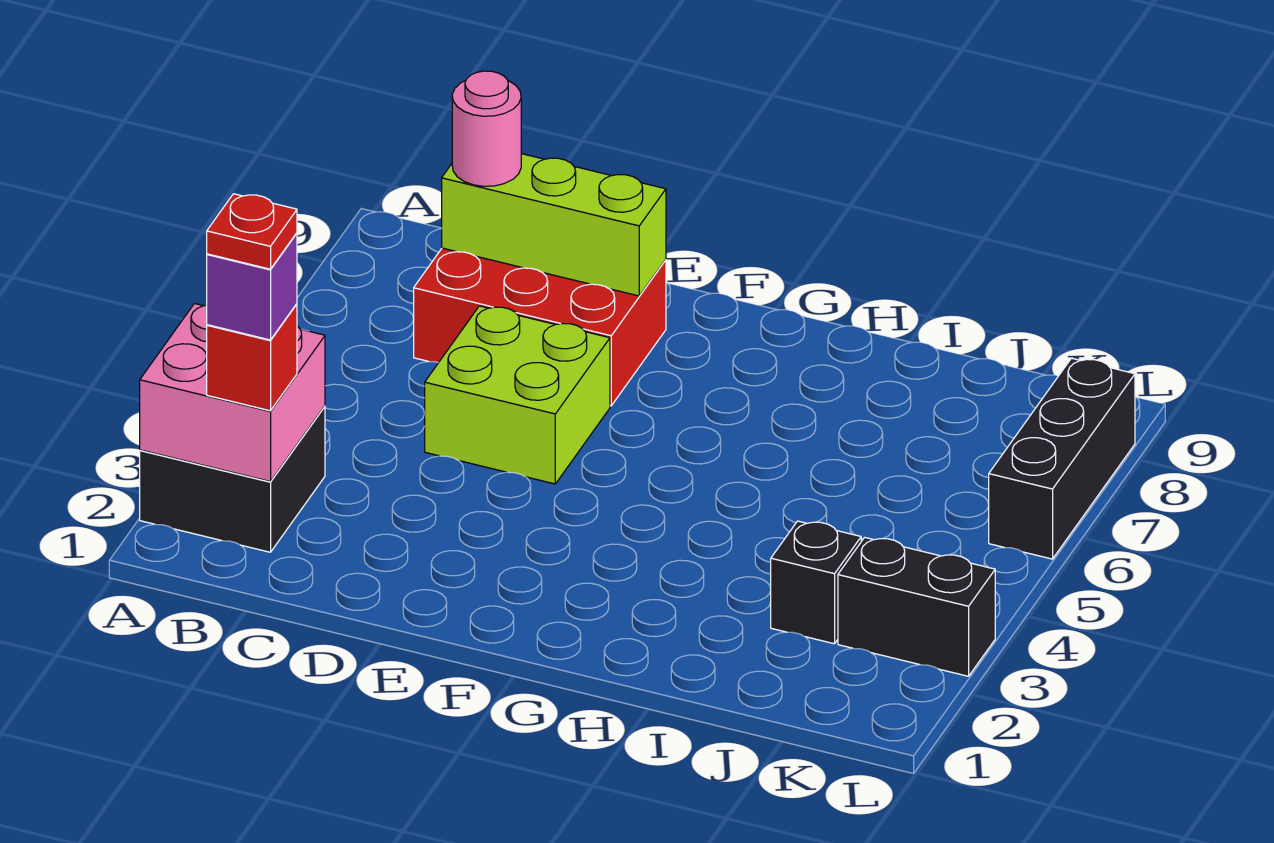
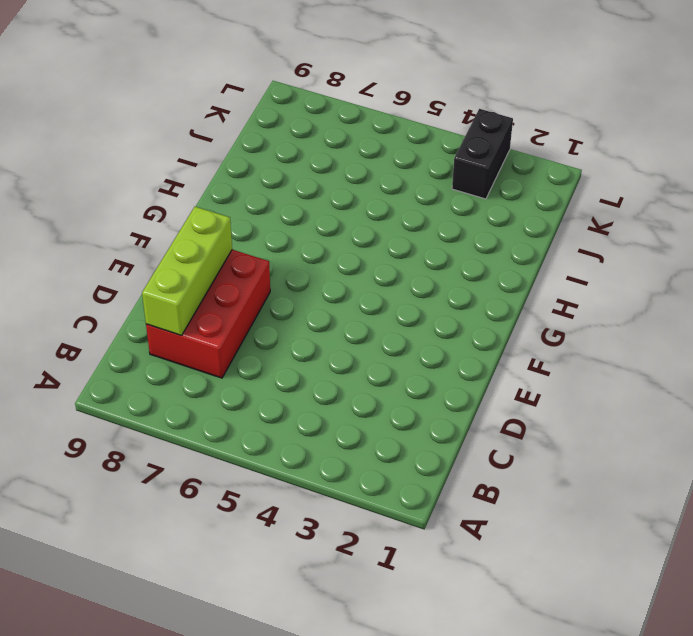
none -> black brick A2:B3 level 1
none -> lime brick D5:E6 level 1
none -> black brick J3 level 1

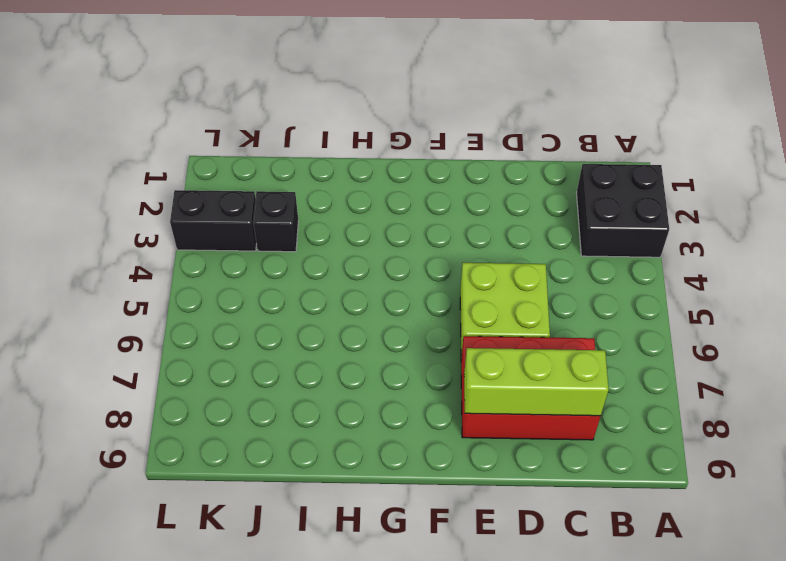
none -> black brick L6:L8 level 1
none -> pink brick A2:B3 level 2
none -> red brick B2 level 3

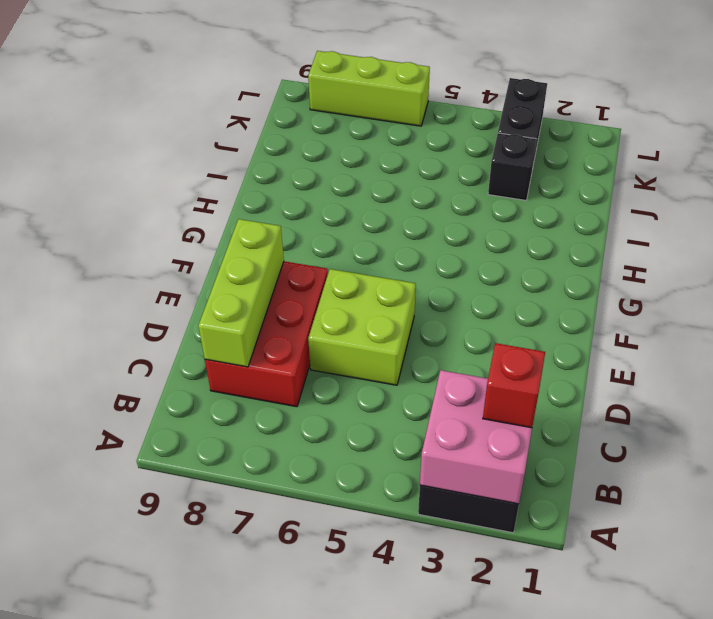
lime brick L6:L8 level 1 -> black brick L6:L8 level 1
none -> pink round brick C8 level 3
none -> purple brick B2 level 4
none -> red plate B2 level 5

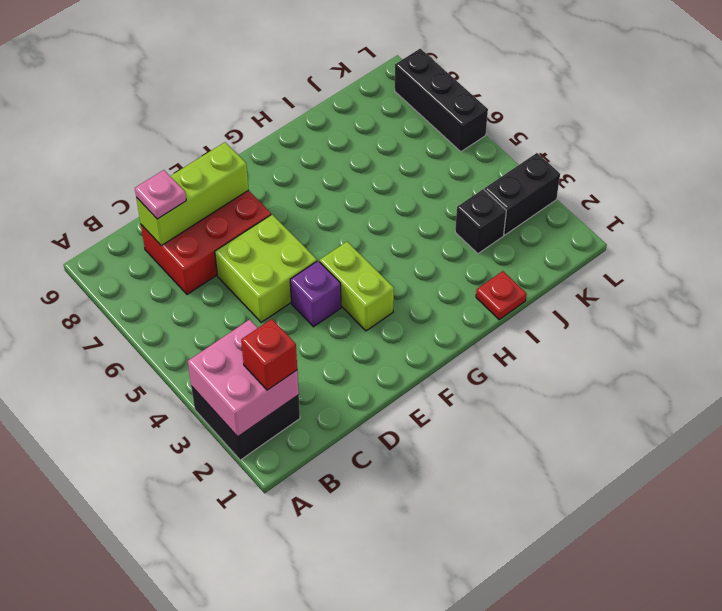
pink plate C8 level 3 -> pink round brick C8 level 3
purple brick E4 level 1 -> purple brick B2 level 4
lime brick F3:F4 level 1 -> none
red plate I1 level 1 -> red plate B2 level 5

